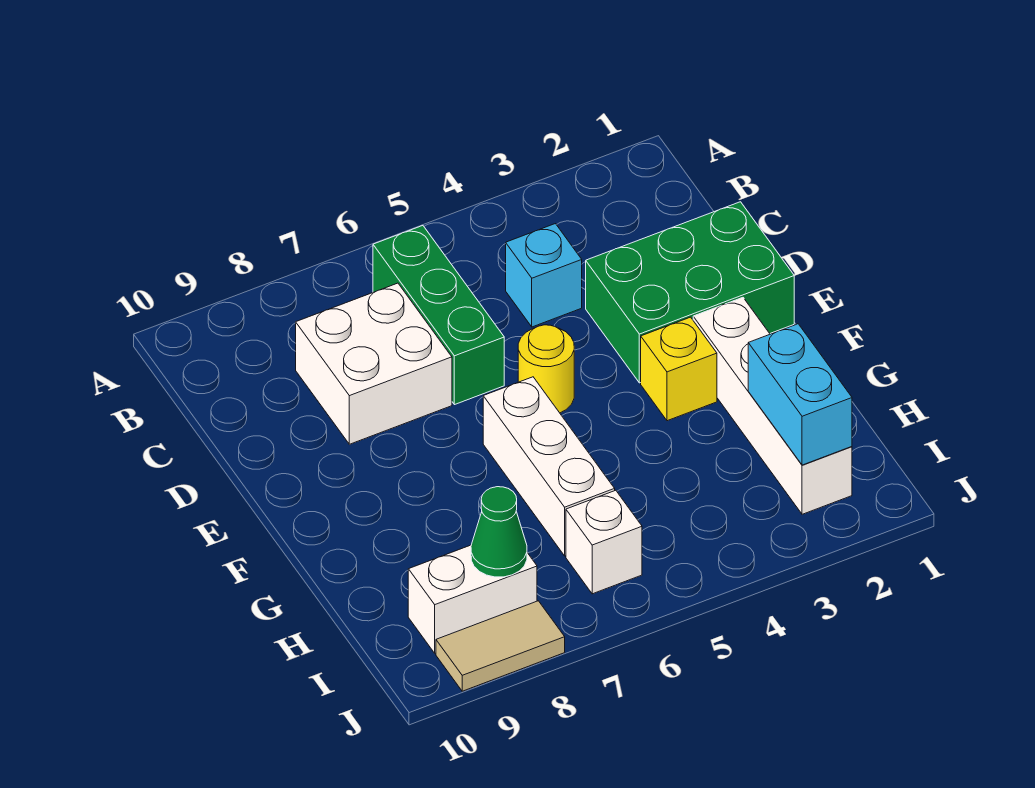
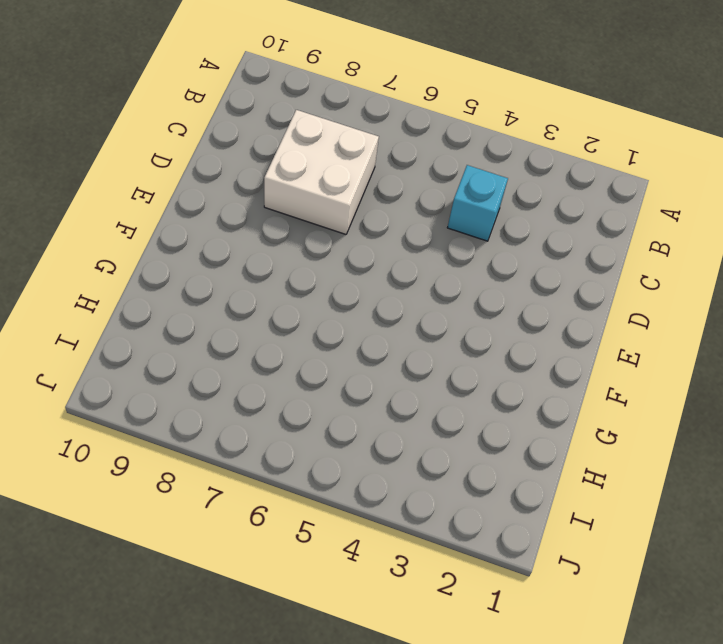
none -> green brick B6:D6 level 1
none -> green brick D1:E3 level 1
none -> yellow round brick E5 level 1

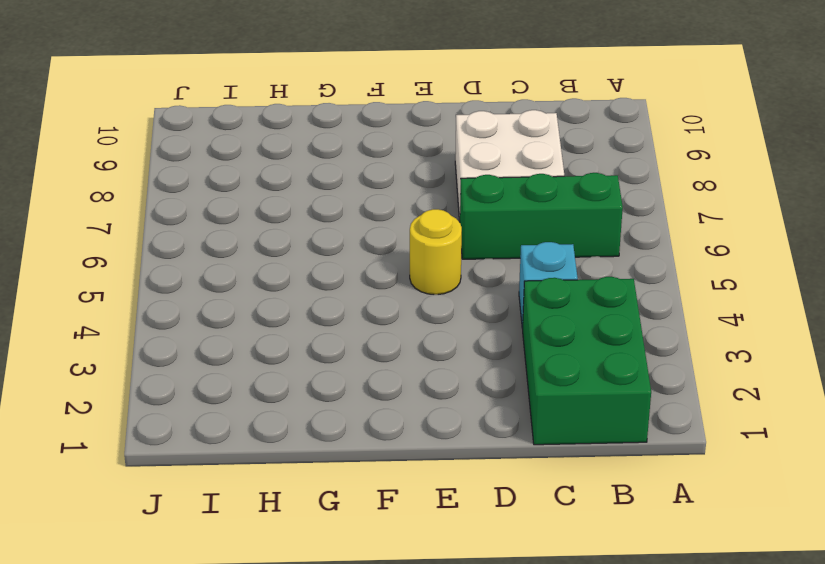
green brick B1:C3 level 1 -> green brick D1:E3 level 1
none -> white brick F2:I2 level 1
none -> yellow brick F3 level 1
none -> white brick F6:H6 level 1

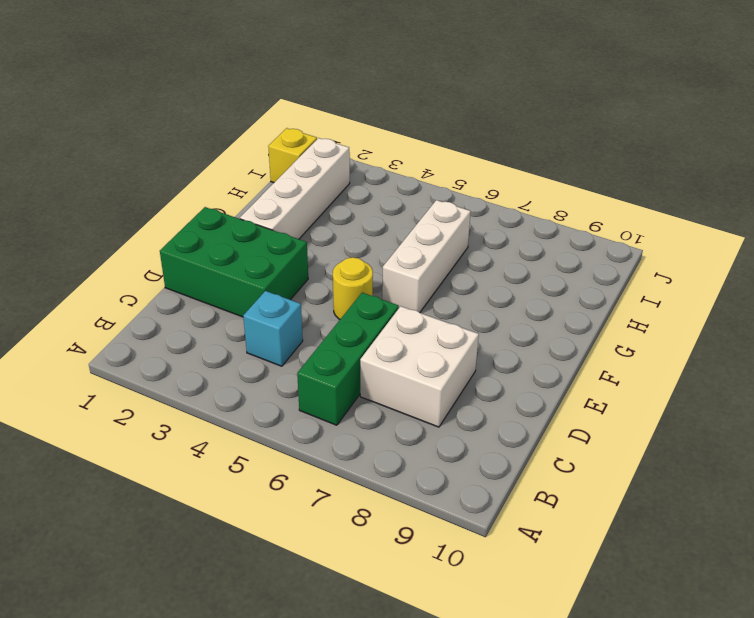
yellow brick I1 level 1 -> yellow brick F3 level 1
none -> white brick I6 level 1
none -> white brick I8:I9 level 1
none -> tan tile J8:J9 level 1

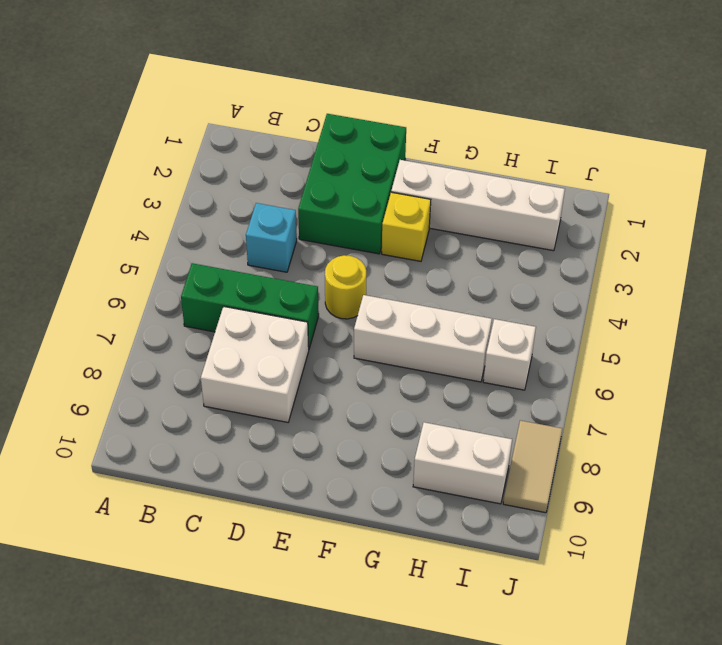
white brick H9:I9 level 1 -> white brick I8:I9 level 1
none -> cyan brick H2:I2 level 2
none -> green cone I8 level 2

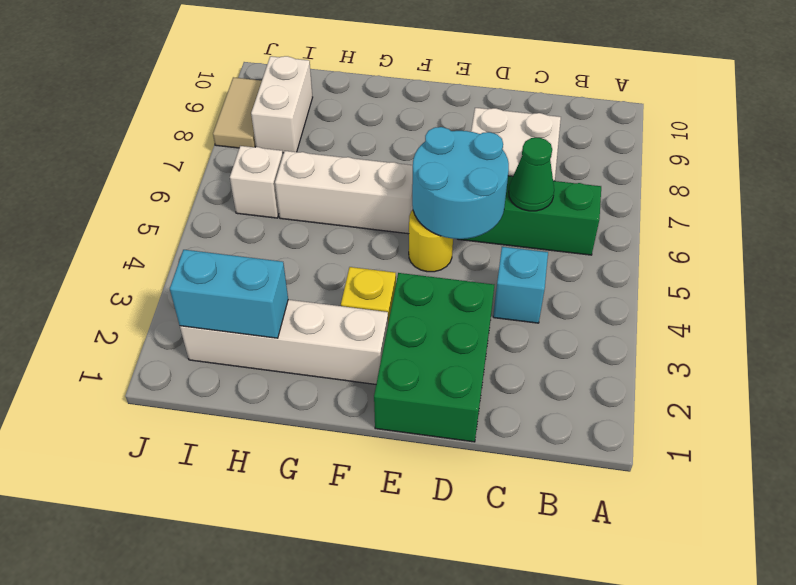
green cone C6 level 2 -> green cone I8 level 2
cyan round brick D5:E6 level 2 -> none

